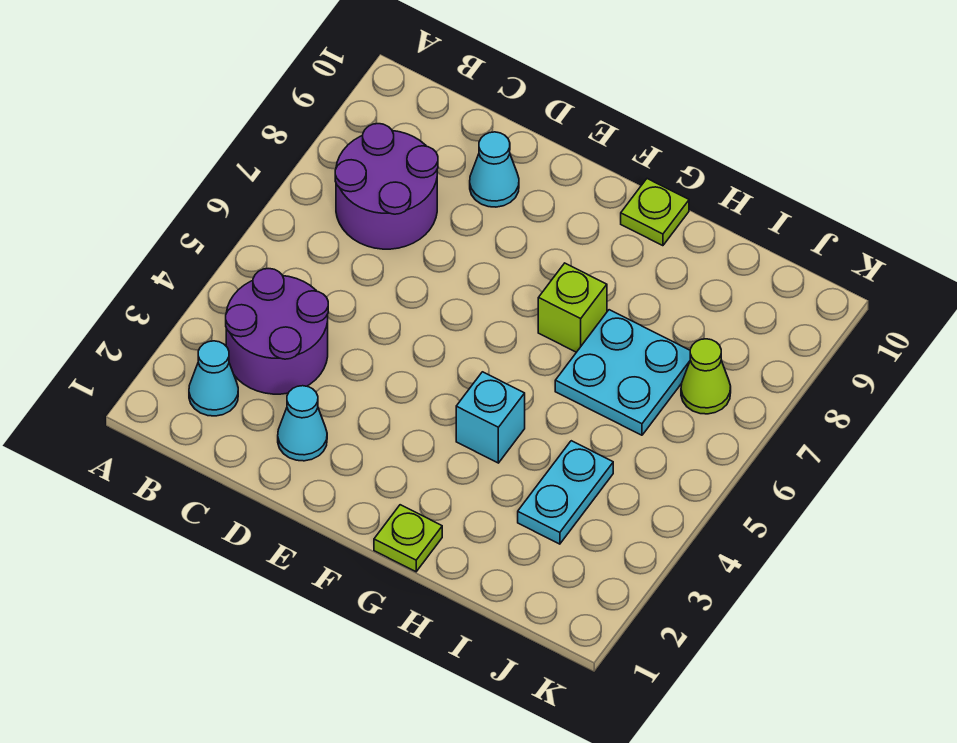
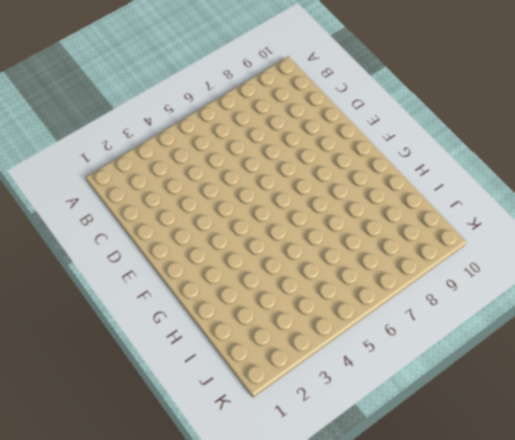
none -> cyan cone B2 level 1
none -> purple round brick B3:C4 level 1
none -> purple round brick B7:C8 level 1

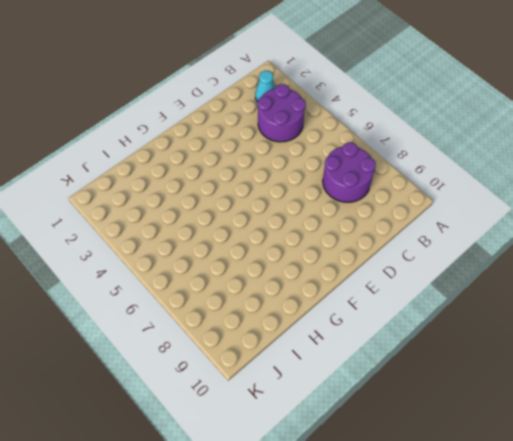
none -> cyan cone D2 level 1
none -> cyan cone D9 level 1
none -> lime plate G1 level 1

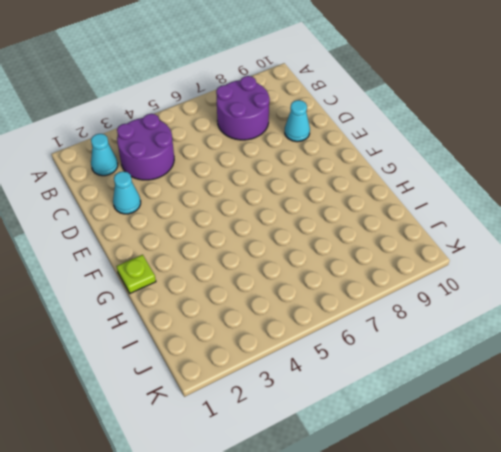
none -> cyan brick G4 level 1
none -> lime brick G7 level 1
none -> lime plate G10 level 1

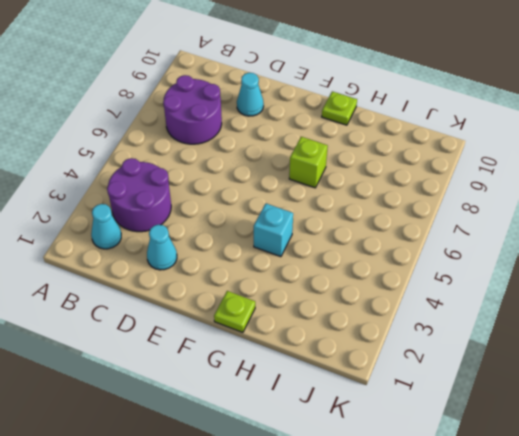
none -> cyan plate H6:I7 level 1
none -> cyan plate I3:I4 level 1
none -> lime cone J7 level 1

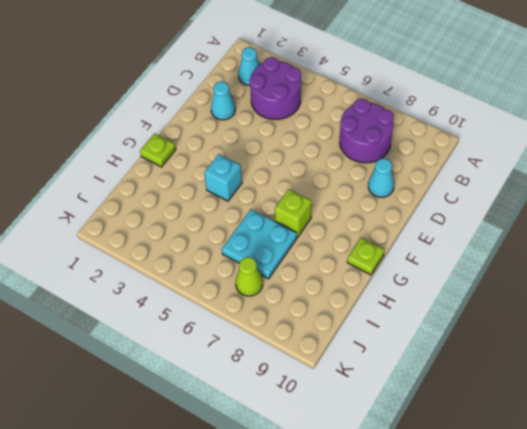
none -> cyan plate I3:I4 level 1

